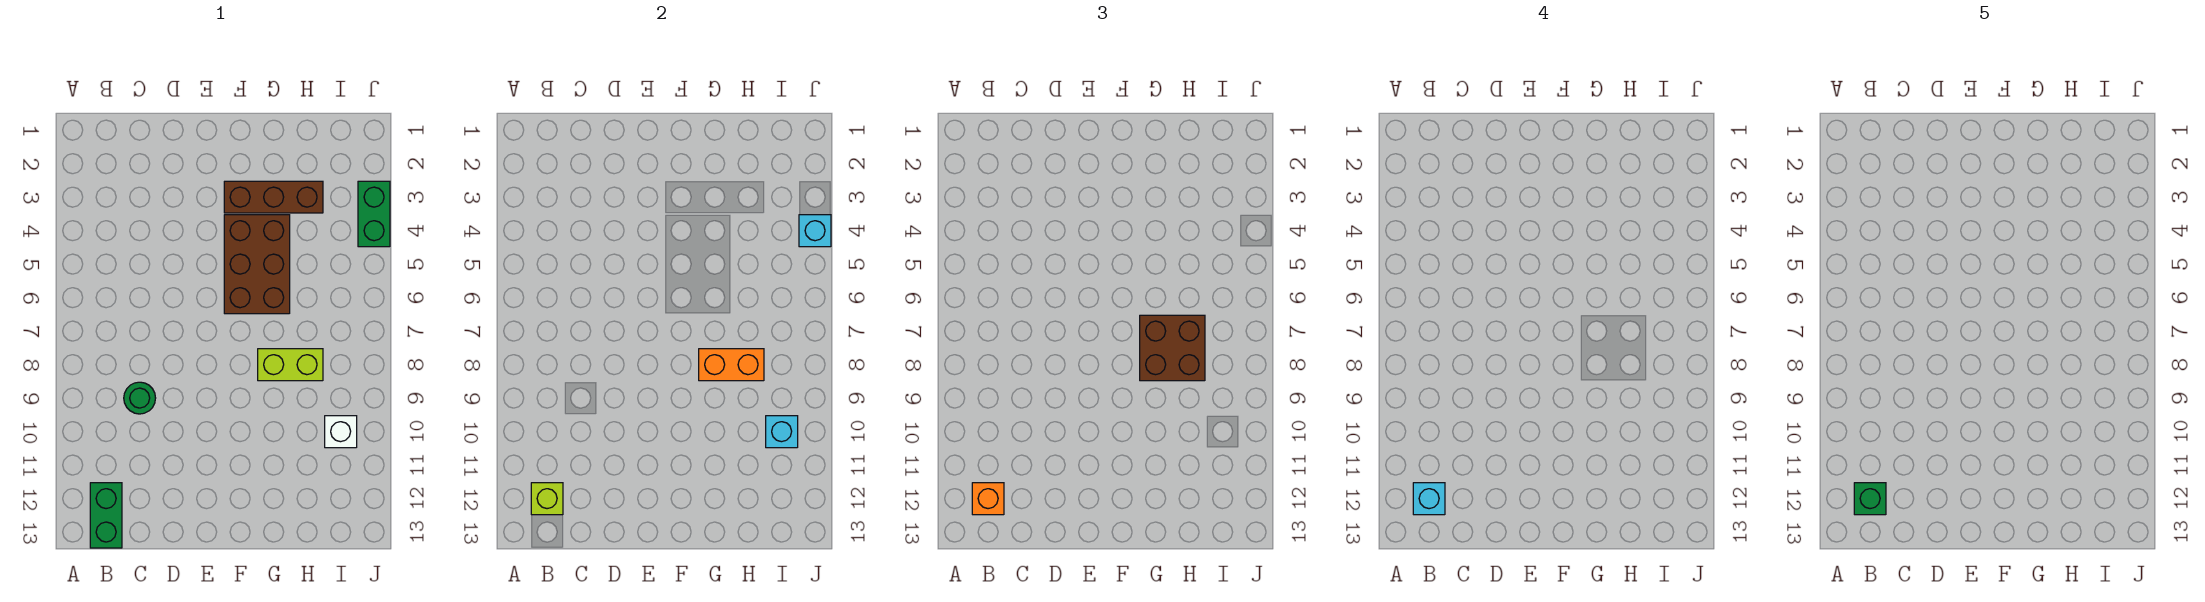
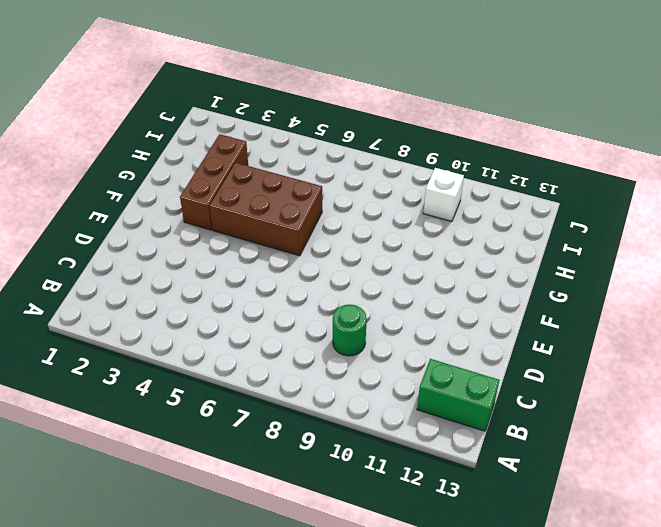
none -> lime brick G8:H8 level 1
none -> green brick J3:J4 level 1
none -> lime brick B12 level 2

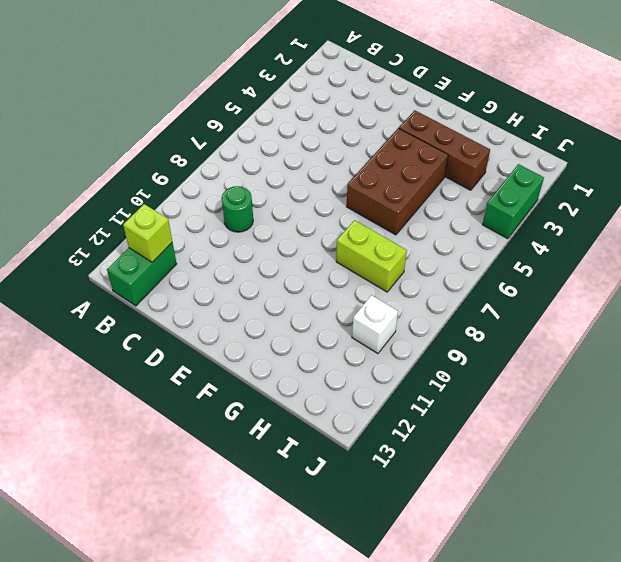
none -> orange brick G8:H8 level 2
none -> cyan brick I10 level 2
none -> cyan brick J4 level 2

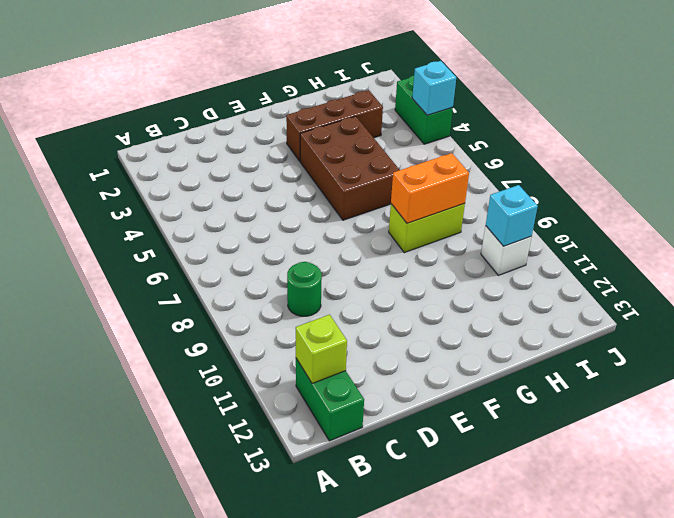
none -> orange brick B12 level 3
none -> brown brick G7:H8 level 3
none -> cyan brick B12 level 4

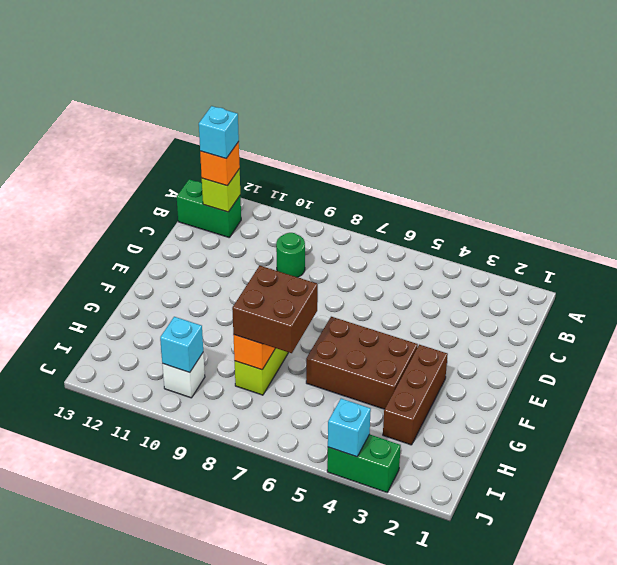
none -> green brick B12 level 5

